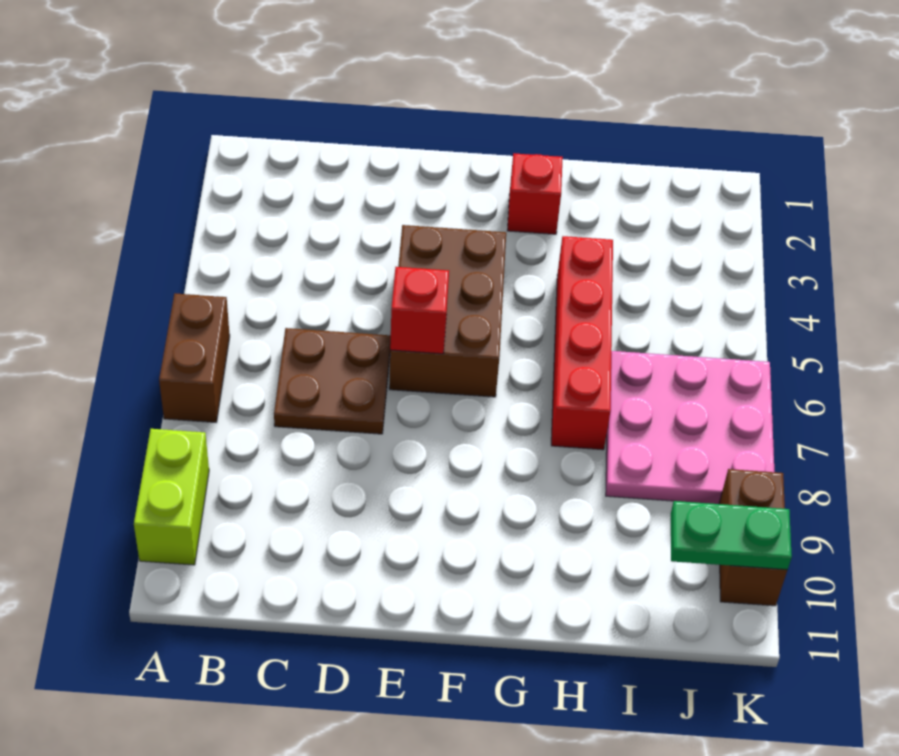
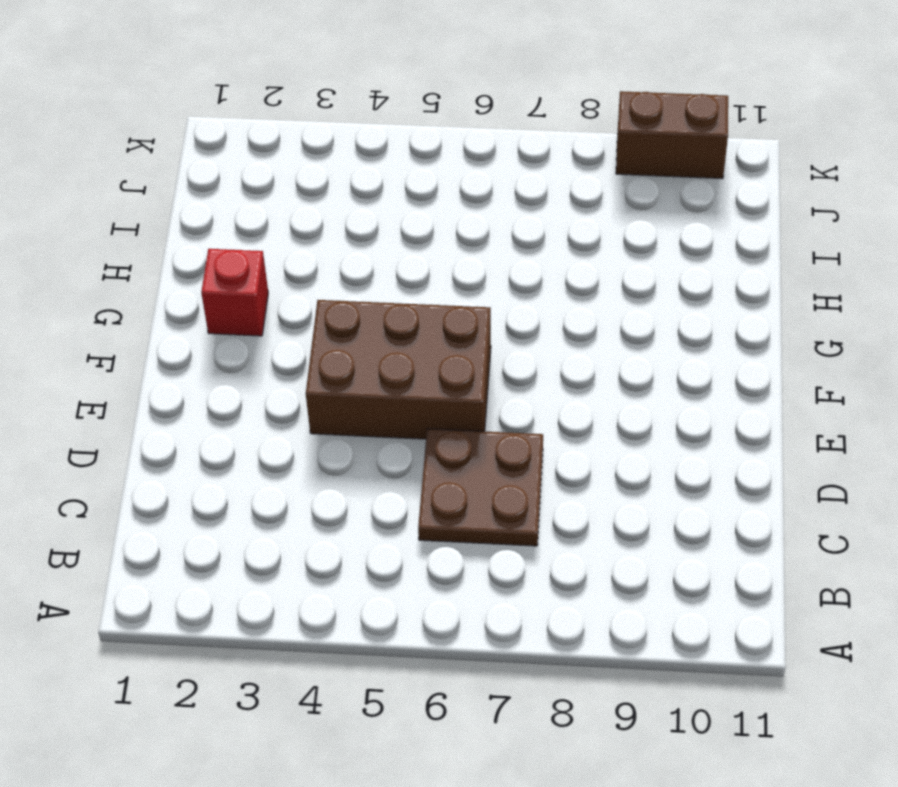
none -> brown brick A6:A7 level 1
none -> lime brick A9:A10 level 1

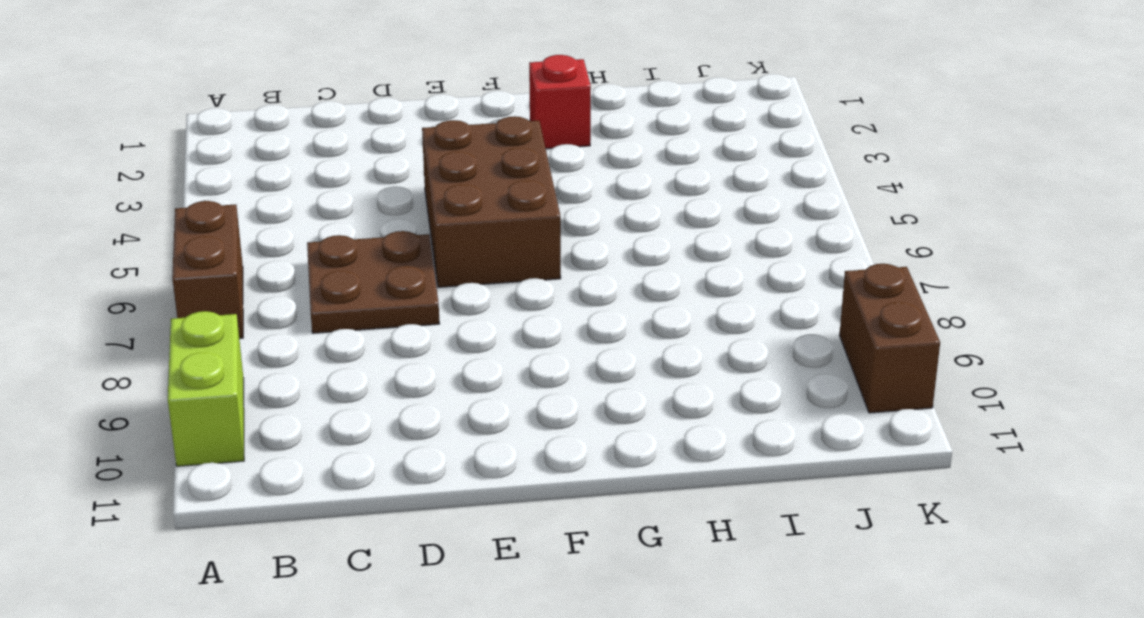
none -> red brick H4:H7 level 1
none -> pink plate I6:K8 level 1

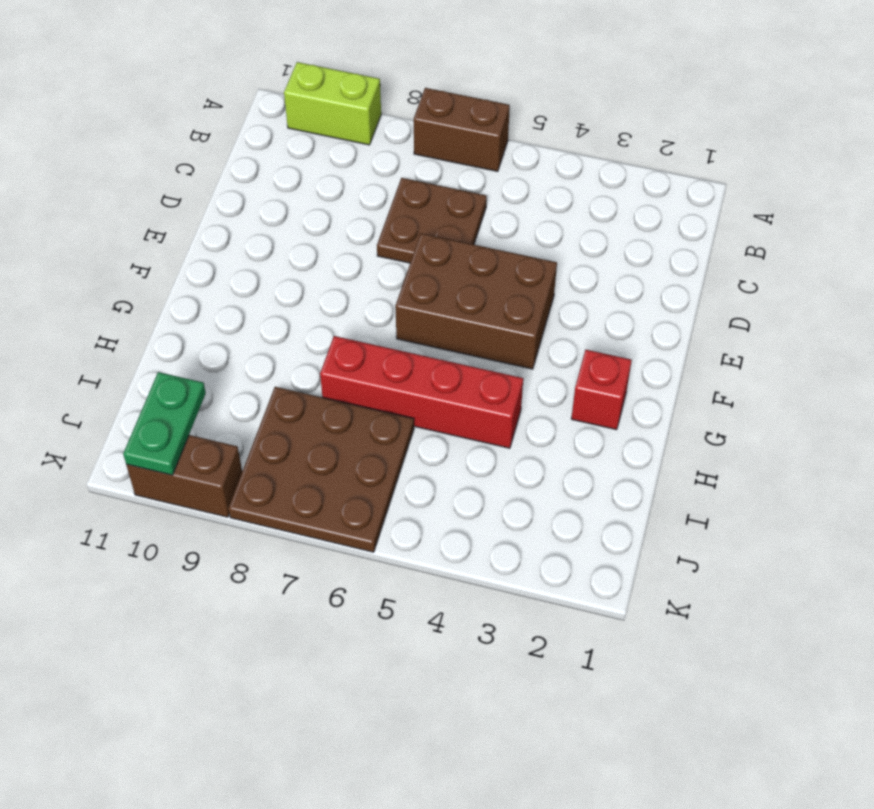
brown plate I6:K8 level 1 -> pink plate I6:K8 level 1
none -> red brick E6 level 2

